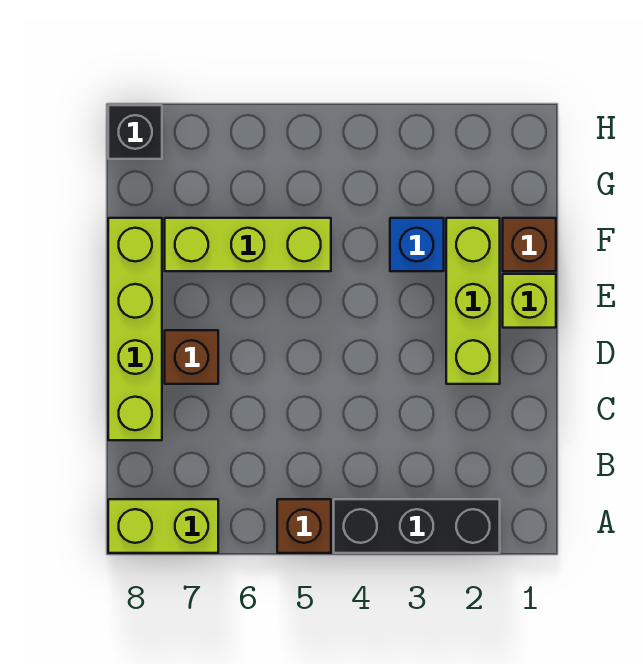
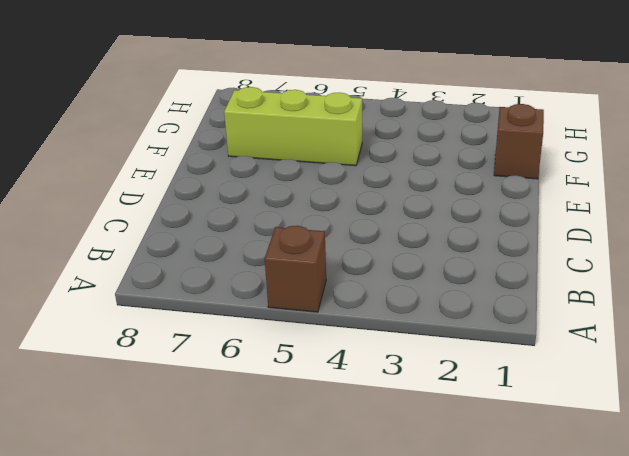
none -> black brick A2:A4 level 1
none -> lime brick A7:A8 level 1

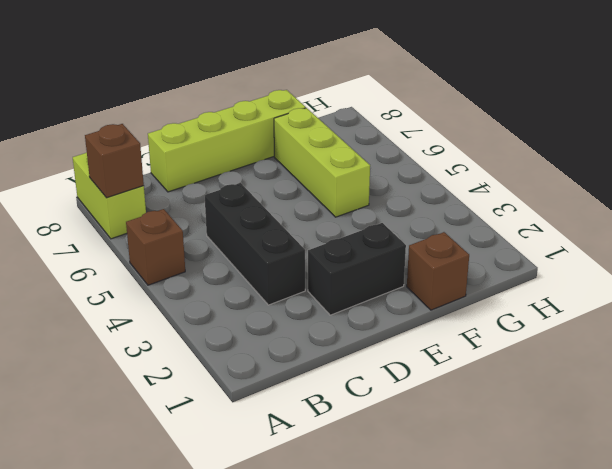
brown brick A7 level 2 -> brown brick D7 level 1
black brick C3:C5 level 1 -> black brick A2:A4 level 1
black brick D2:E2 level 1 -> lime brick D2:F2 level 1
none -> lime brick E1 level 1
none -> blue brick F3 level 1

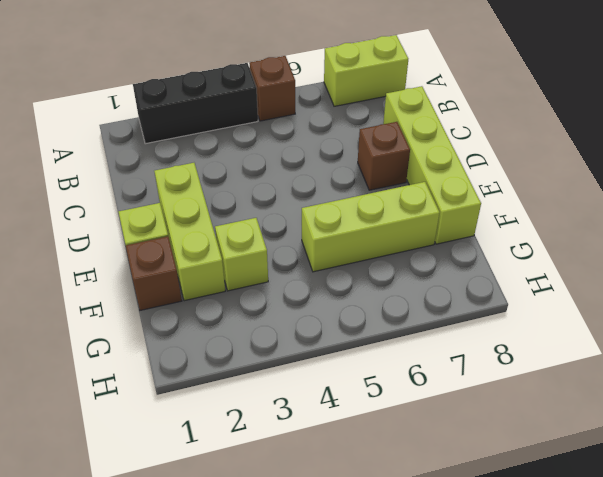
lime brick F3 level 1 -> blue brick F3 level 1
none -> black brick H8 level 1

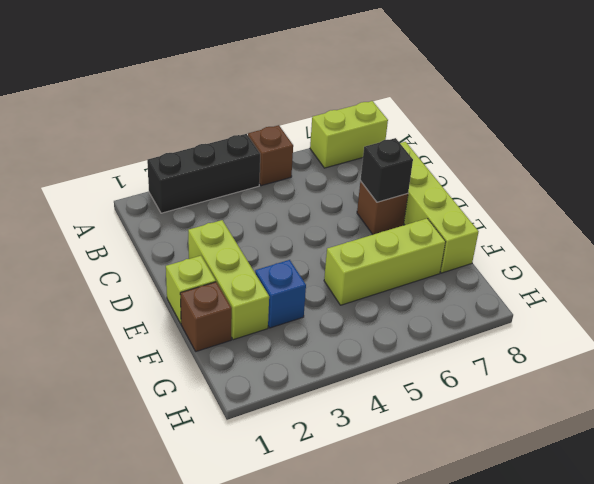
black brick D7 level 2 -> black brick H8 level 1

